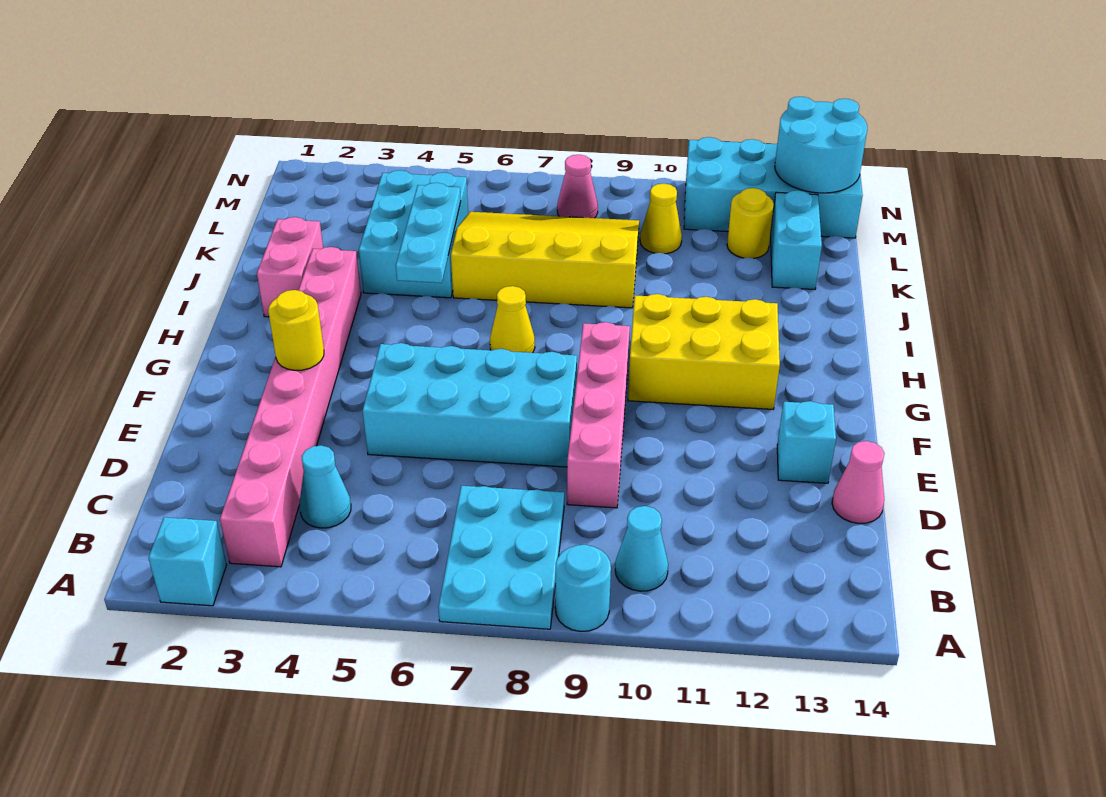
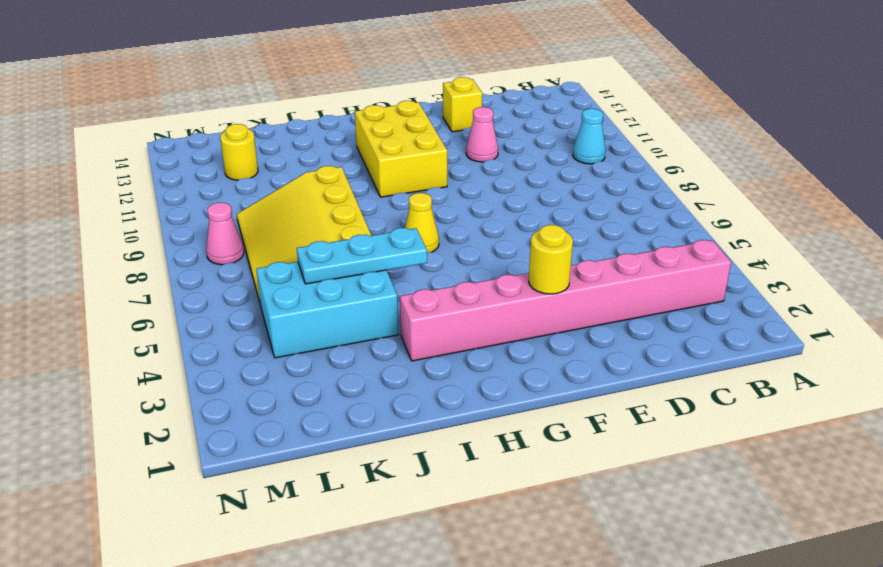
pink cone E11 level 1 -> pink cone D14 level 1
yellow brick E13 level 1 -> cyan brick E13 level 1
none -> cyan brick A2 level 1
none -> cyan plate A7:C8 level 1
none -> cyan round brick A9 level 1

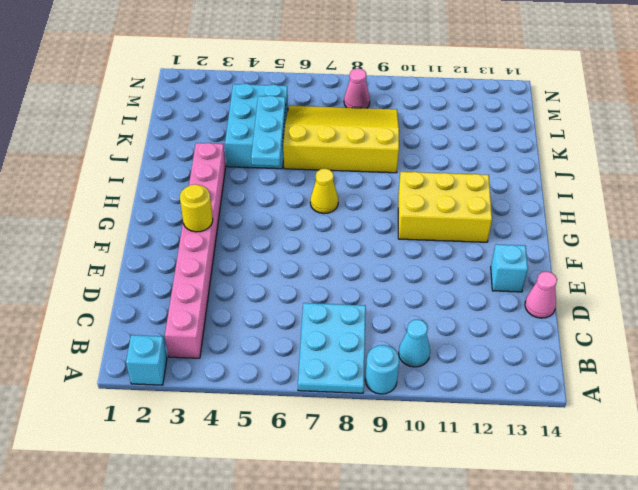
none -> cyan cone C4 level 1
none -> pink brick D9:G9 level 1
none -> cyan brick E5:F8 level 1

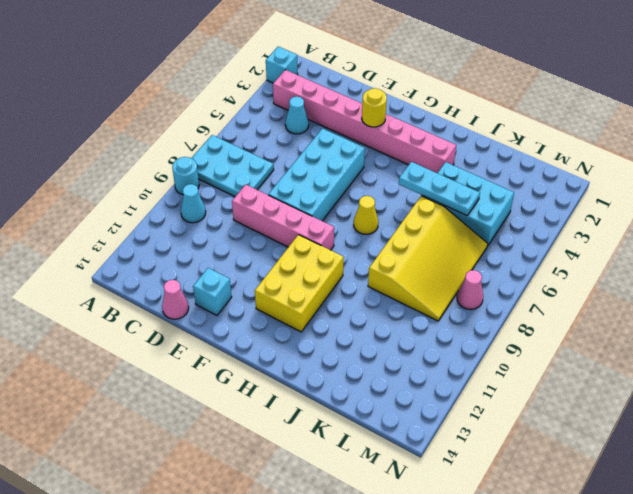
none -> pink brick I2:J2 level 1
none -> cyan brick K13:L13 level 1
none -> yellow cone L10 level 1

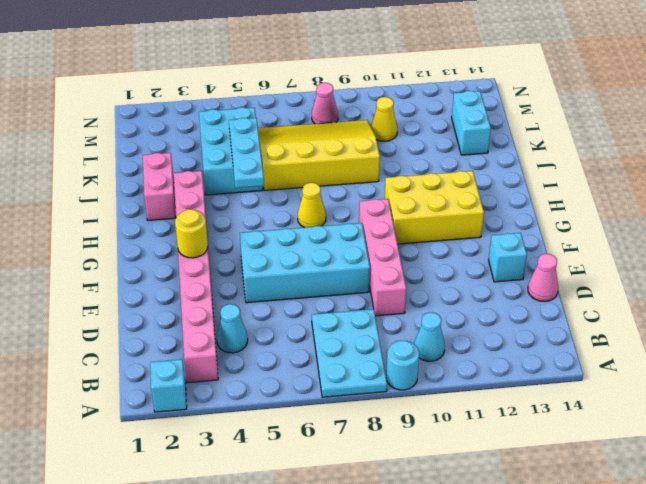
none -> yellow round brick L12 level 1
none -> cyan brick M11:N14 level 1
none -> cyan round brick M13:N14 level 2

